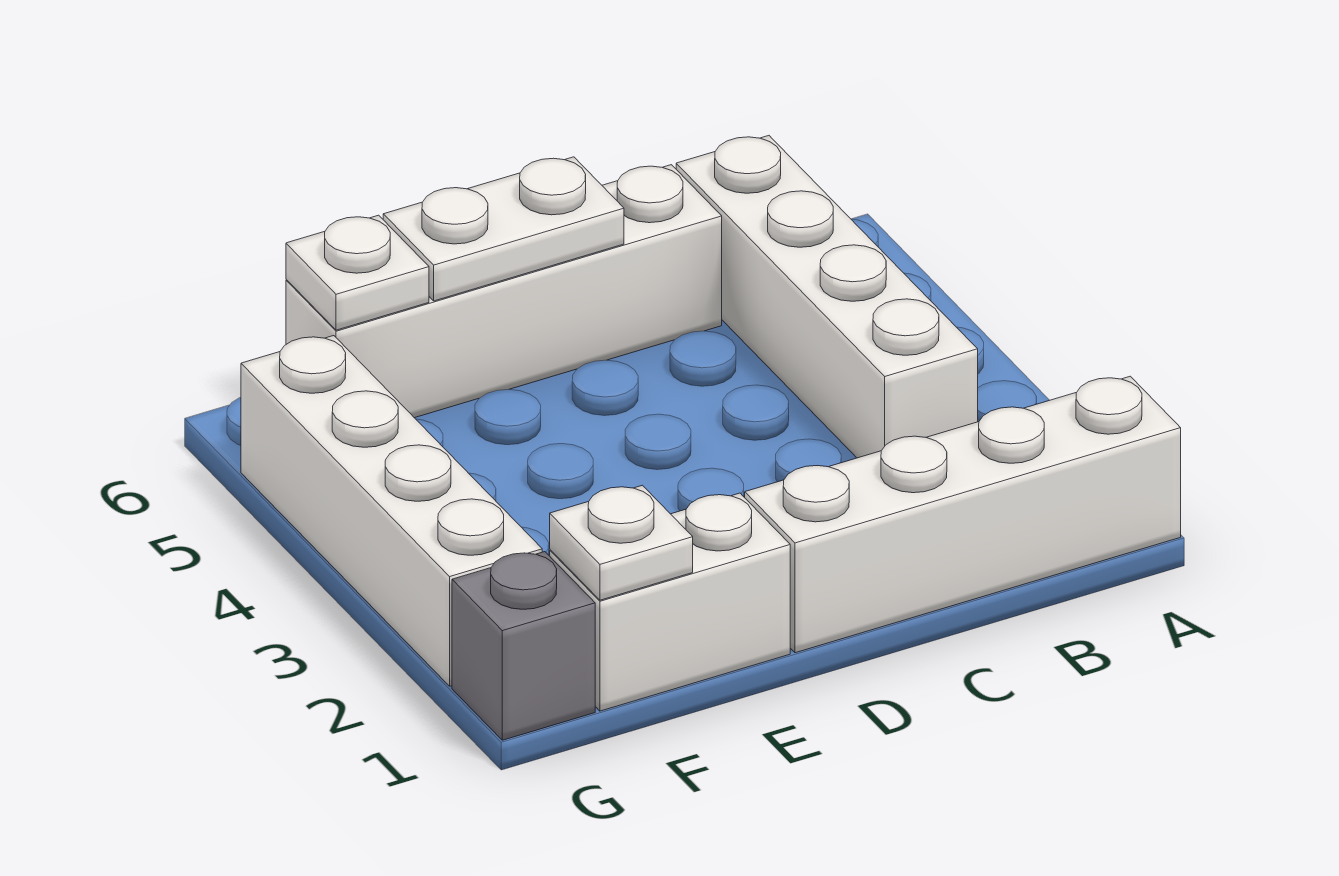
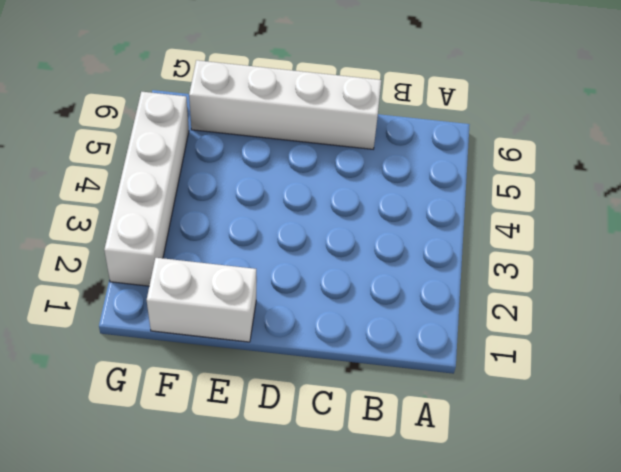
none -> white brick A1:D1 level 1
none -> white brick B3:B6 level 1

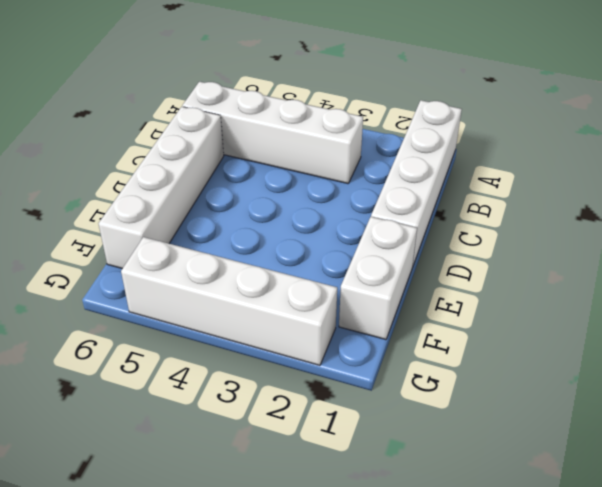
none -> grey brick G1 level 1
none -> white plate D6:E6 level 2

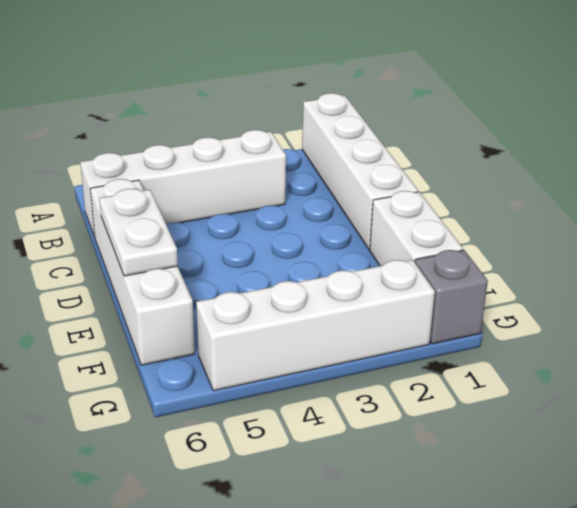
none -> white plate F1 level 2
none -> white plate F6 level 2

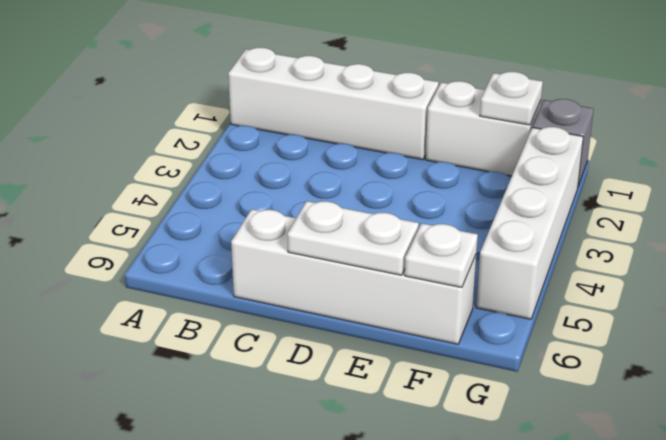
none -> white brick B3:B6 level 1

